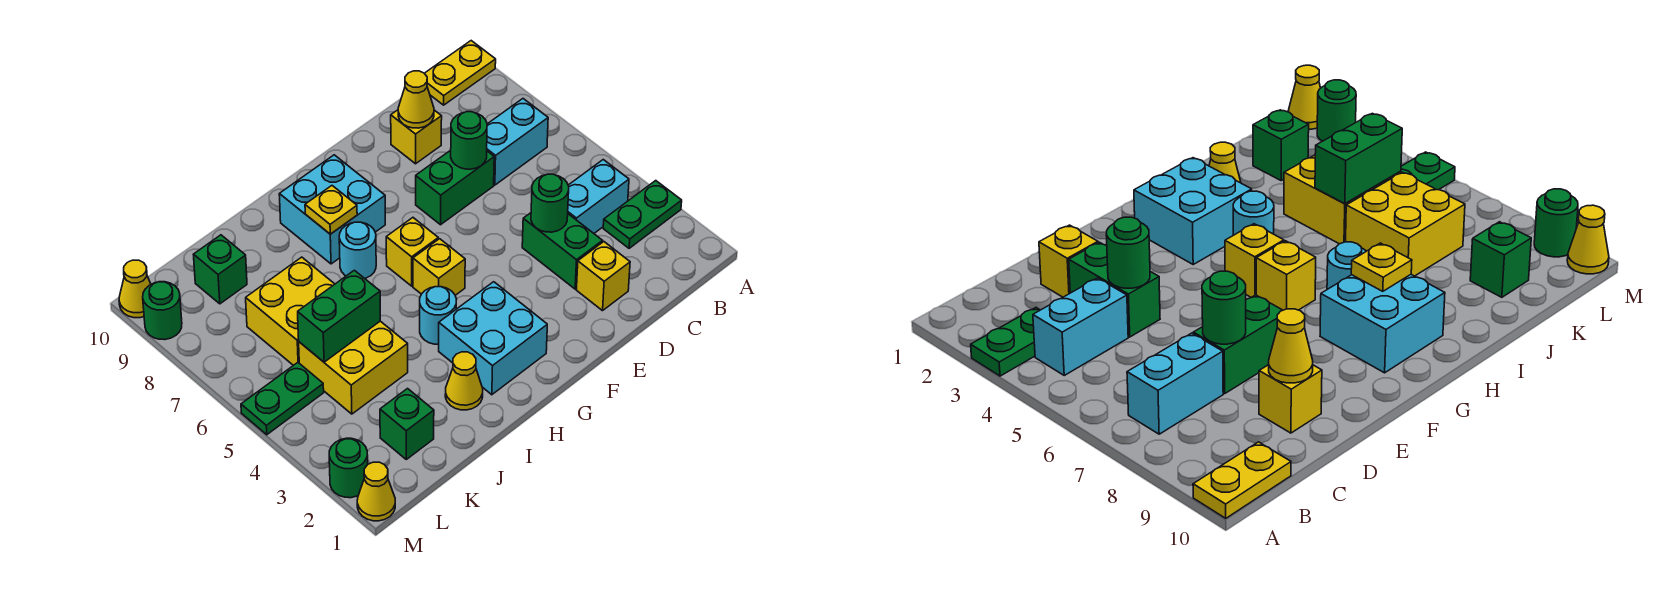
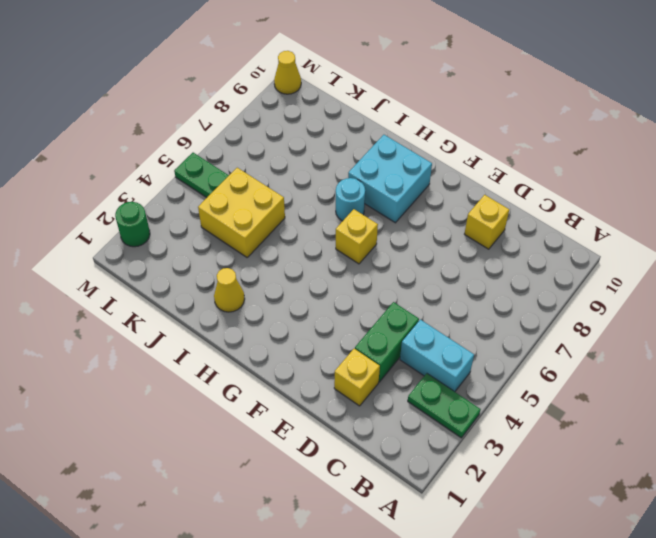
none -> yellow plate A10:B10 level 1
none -> cyan brick B7:C7 level 1
none -> green brick D7:E7 level 1

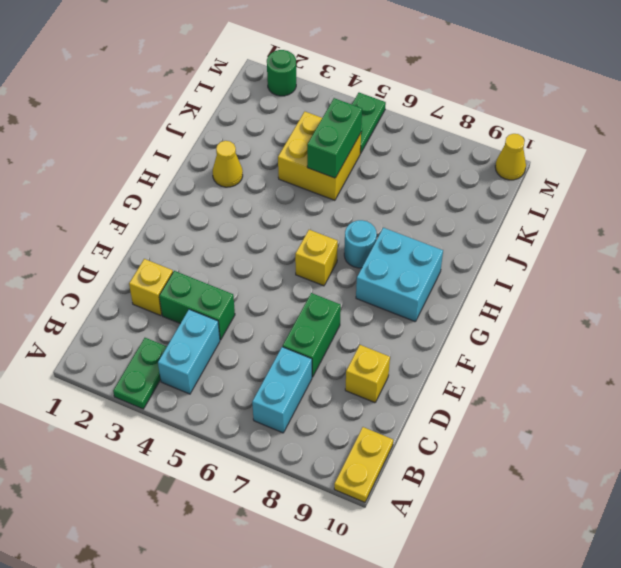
none -> cyan brick G2:H3 level 1
none -> yellow brick G5 level 1
none -> cyan round brick H4 level 1

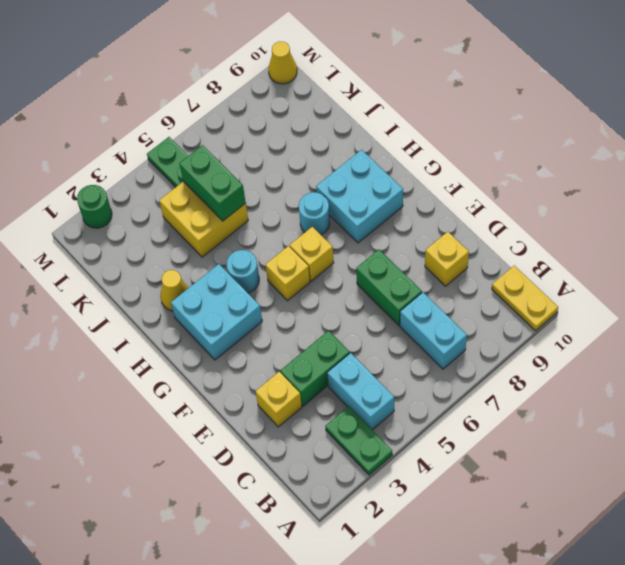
none -> yellow brick J6:K7 level 1
none -> green brick K2 level 1
none -> green brick K9 level 1

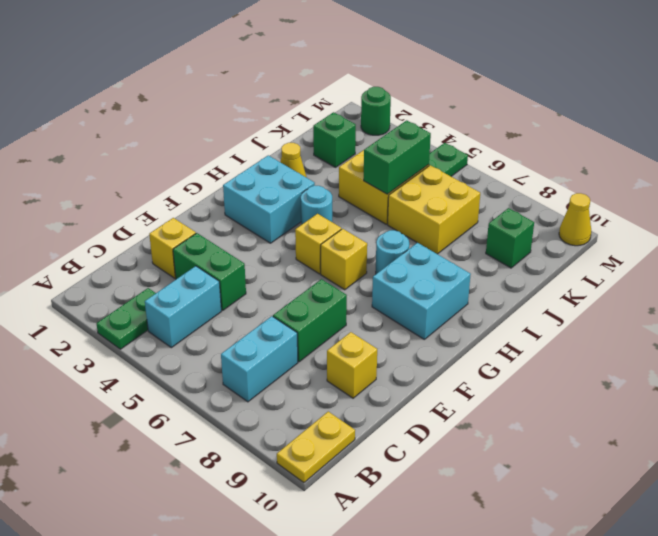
none -> yellow cone M1 level 1
none -> green round brick M9 level 1
none -> green round brick D4 level 2

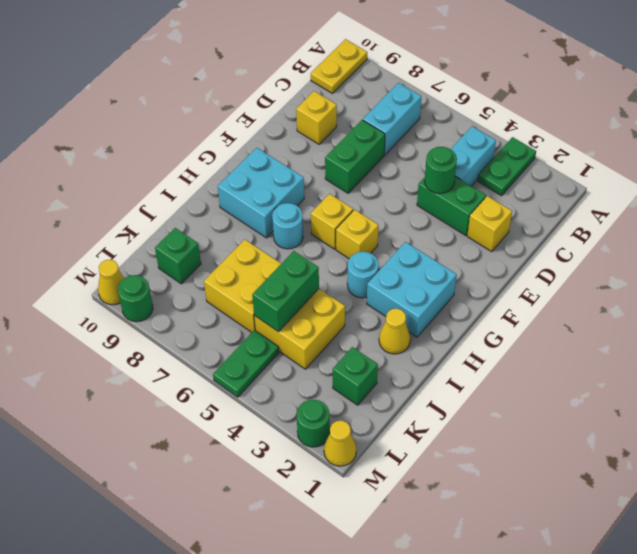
none -> green round brick D7 level 2
none -> yellow cone D9 level 2
none -> yellow plate H8 level 2

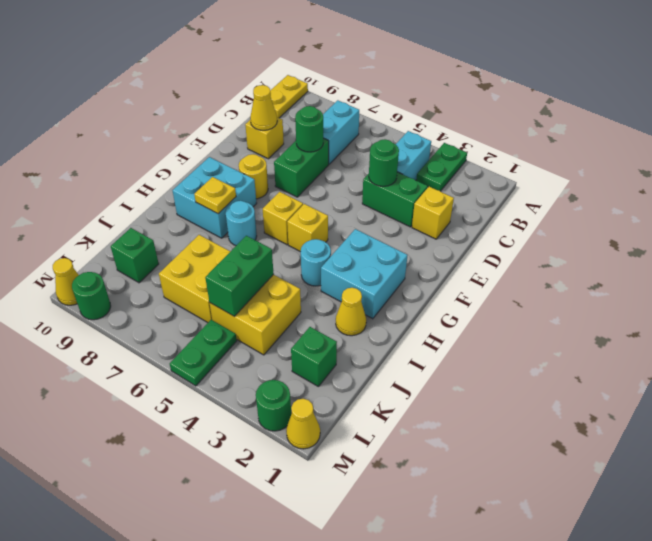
yellow round brick F8 level 1 -> none

